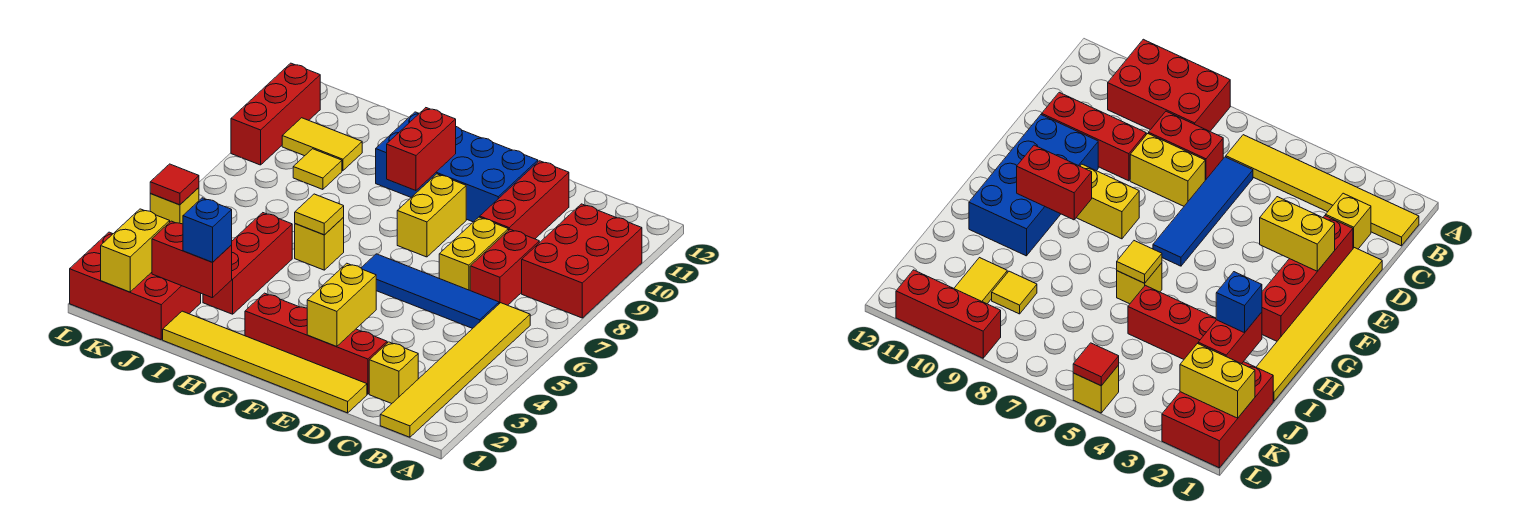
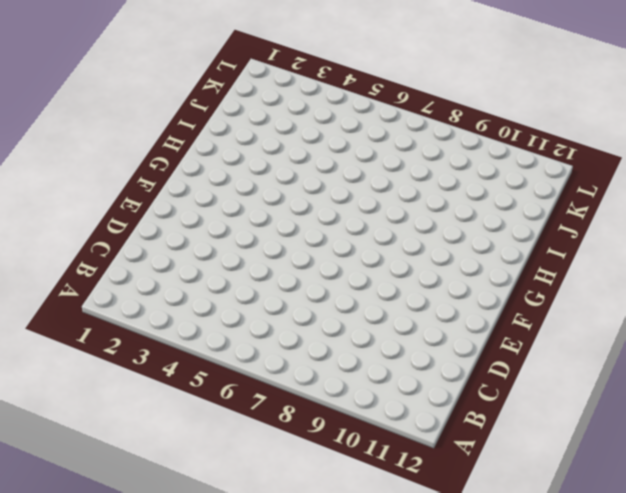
none -> red brick A8:B10 level 1
none -> yellow tile B1:B6 level 1
none -> yellow brick C2 level 1

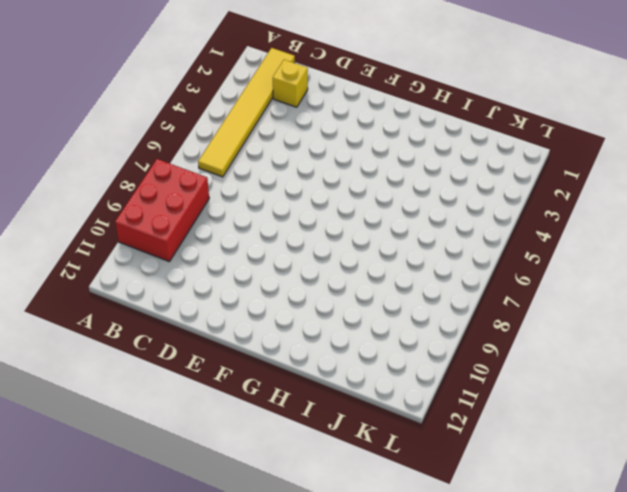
none -> blue tile C6:F6 level 1
none -> red brick C7:C8 level 1
none -> yellow tile D1:I1 level 1

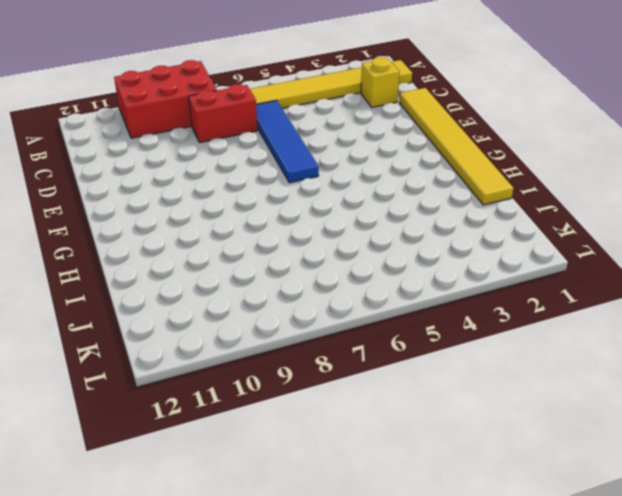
none -> red brick D2:G2 level 1
none -> yellow brick D7:D8 level 1
none -> red brick D9:D11 level 1

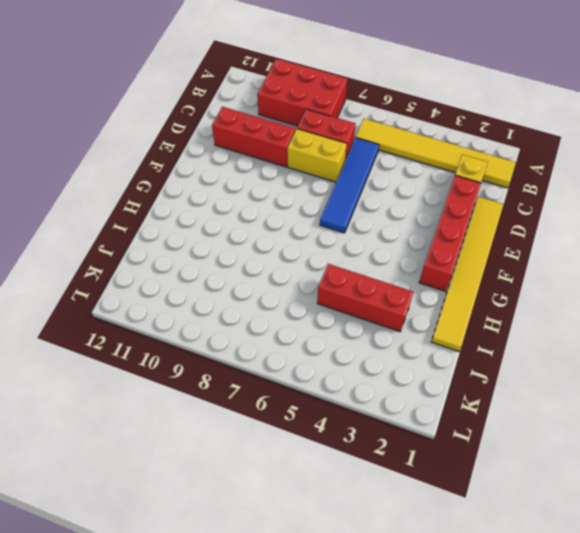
none -> blue brick E10:H11 level 1
none -> yellow brick F8:F9 level 1
none -> yellow brick H6 level 1

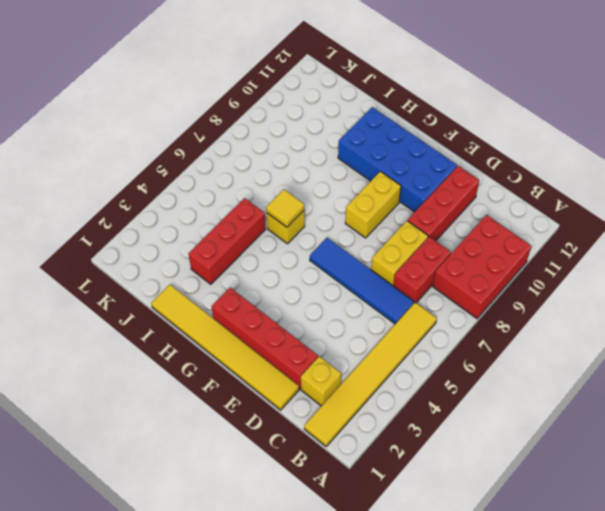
none -> red brick J1:L2 level 1
none -> yellow tile J9 level 1
none -> yellow tile J10:K10 level 1

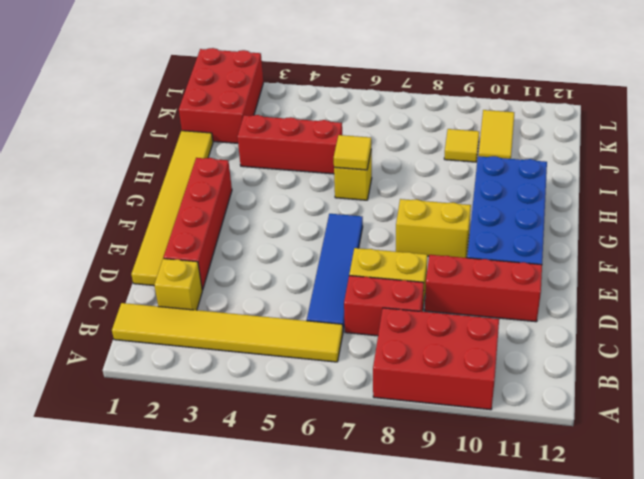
none -> yellow brick L5 level 1
none -> red brick L9:L11 level 1
none -> yellow brick E2:E3 level 2

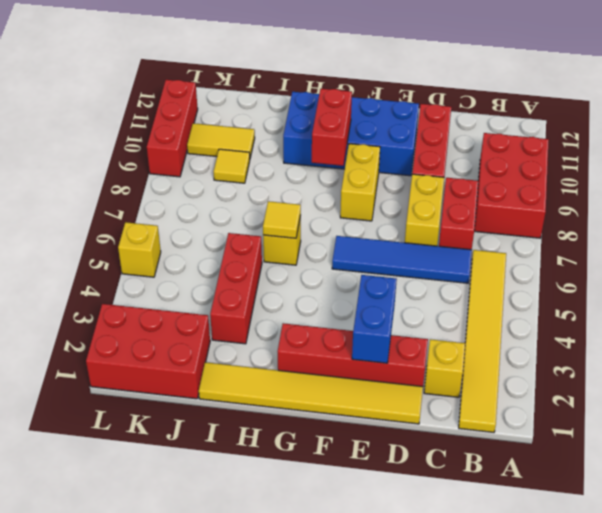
blue brick E2:E3 level 2 -> yellow brick E2:E3 level 2
none -> red brick I2:J2 level 2
none -> yellow brick K1:K2 level 2
none -> red tile L5 level 2

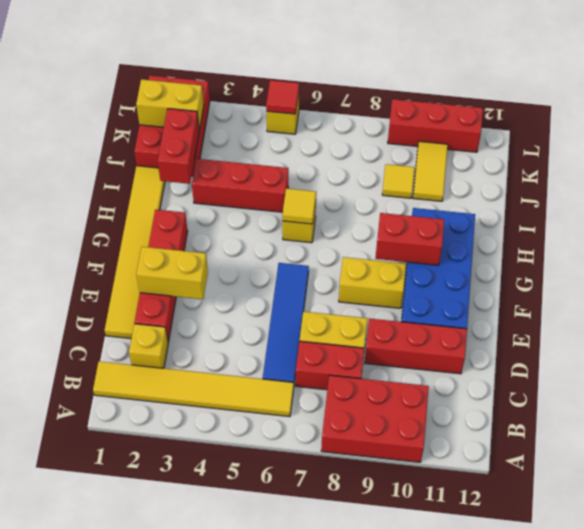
none -> blue brick I2 level 3

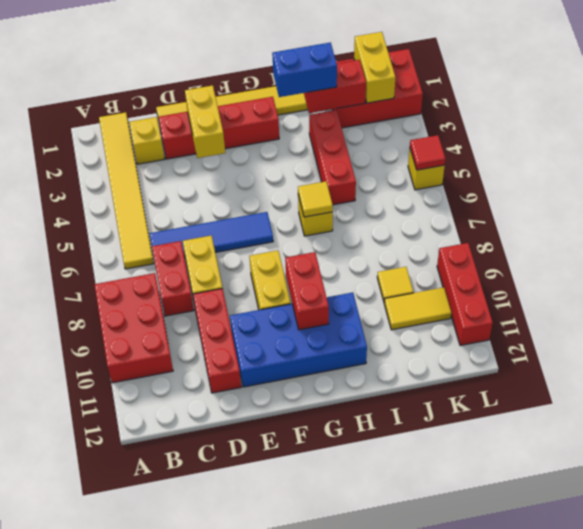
blue brick H2:I2 level 3 -> blue brick I2 level 3

